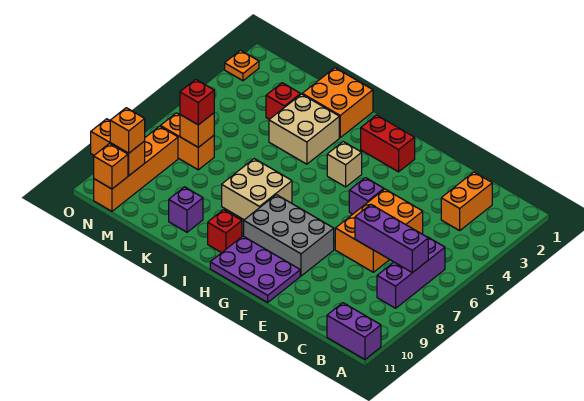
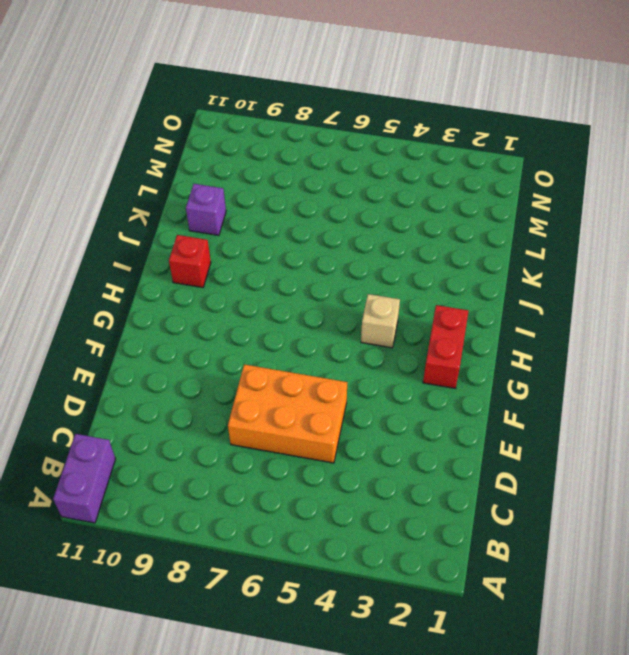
none -> purple brick B6:B8 level 1
none -> orange brick C2:C3 level 1
none -> purple brick F5 level 1

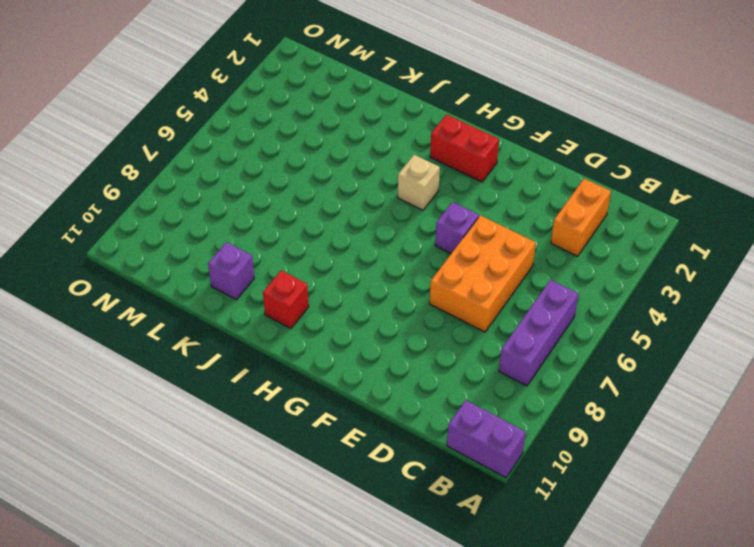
none -> grey brick F8:H9 level 1
none -> purple plate F10:H11 level 1
none -> tan brick I7:J8 level 1

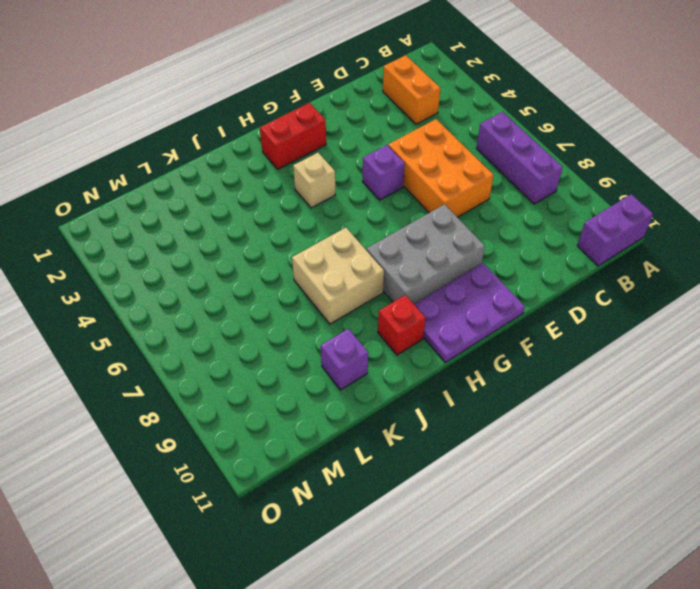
none -> orange brick J1:K2 level 1
none -> tan brick J3:K4 level 1
none -> red brick L3 level 1

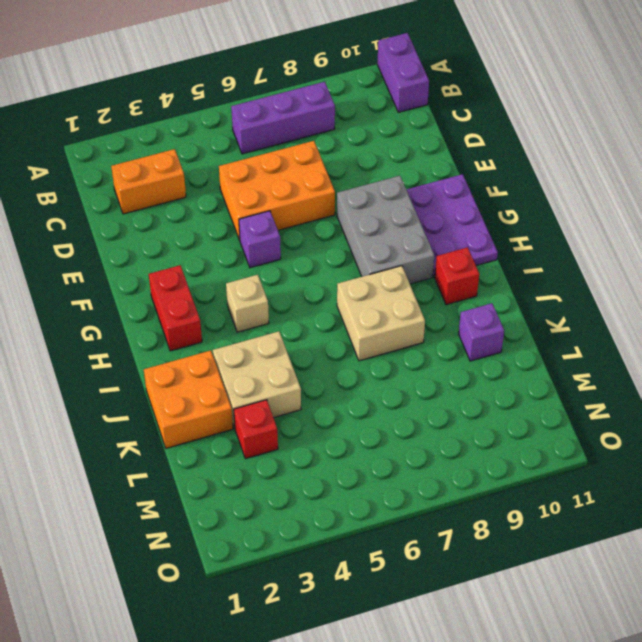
none -> orange brick M7:N7 level 1
none -> orange brick N8:N11 level 1
none -> orange plate O2 level 1

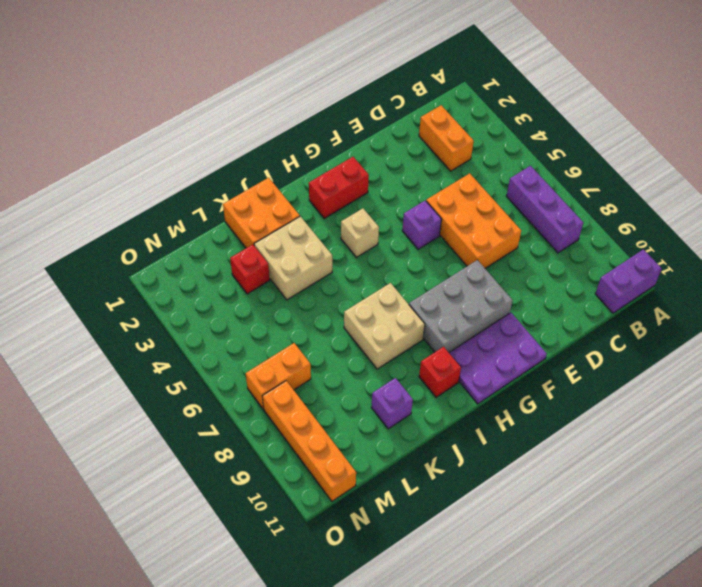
none -> orange plate O2 level 1
none -> purple brick B7:D7 level 2
none -> orange brick M7 level 2

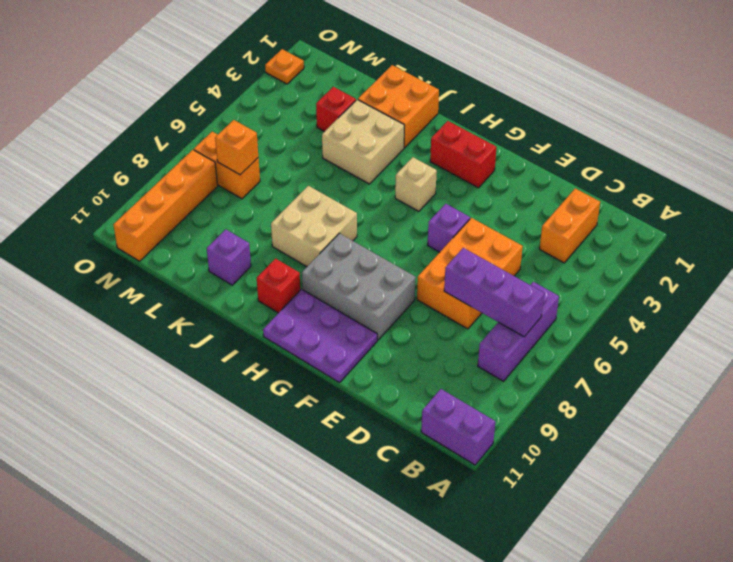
none -> orange brick N10:O10 level 2
none -> orange brick N11 level 2
none -> red brick M7 level 3

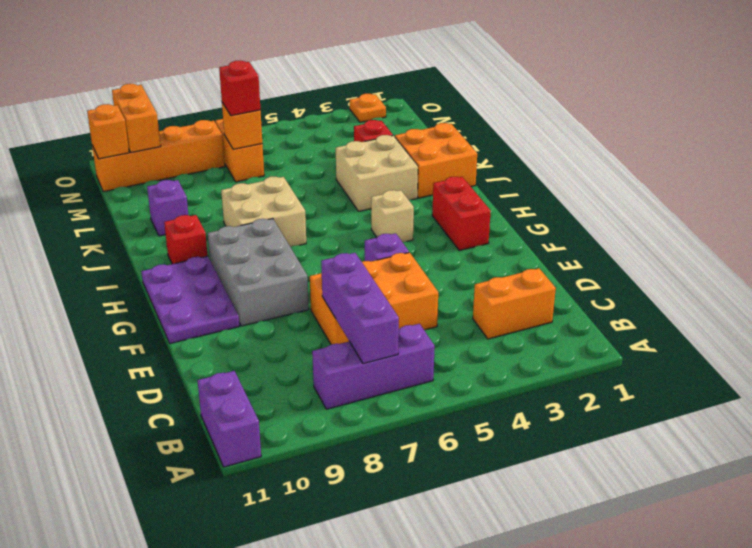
none -> orange brick N10 level 3

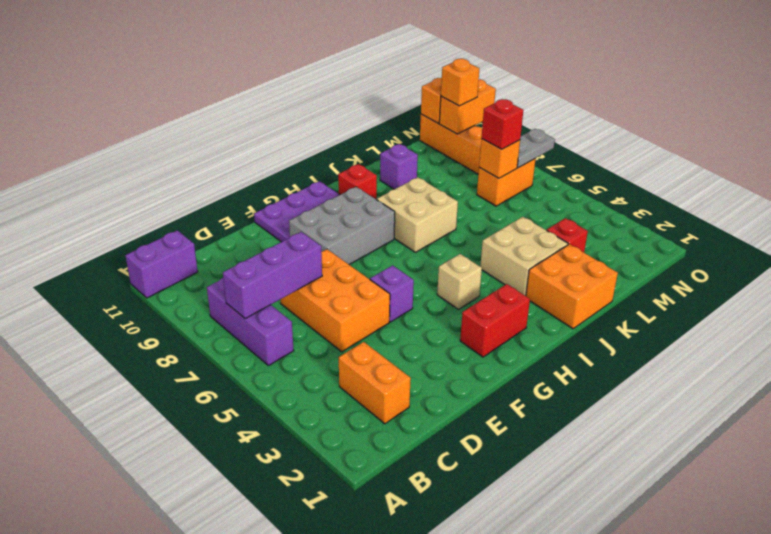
grey plate N7:O7 level 2 -> none
none -> orange plate O2 level 1

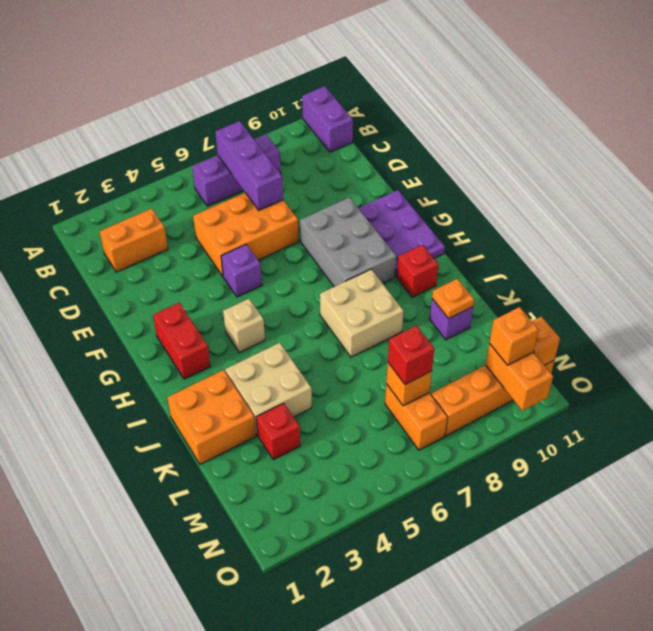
orange plate K10 level 2 -> orange plate O2 level 1

